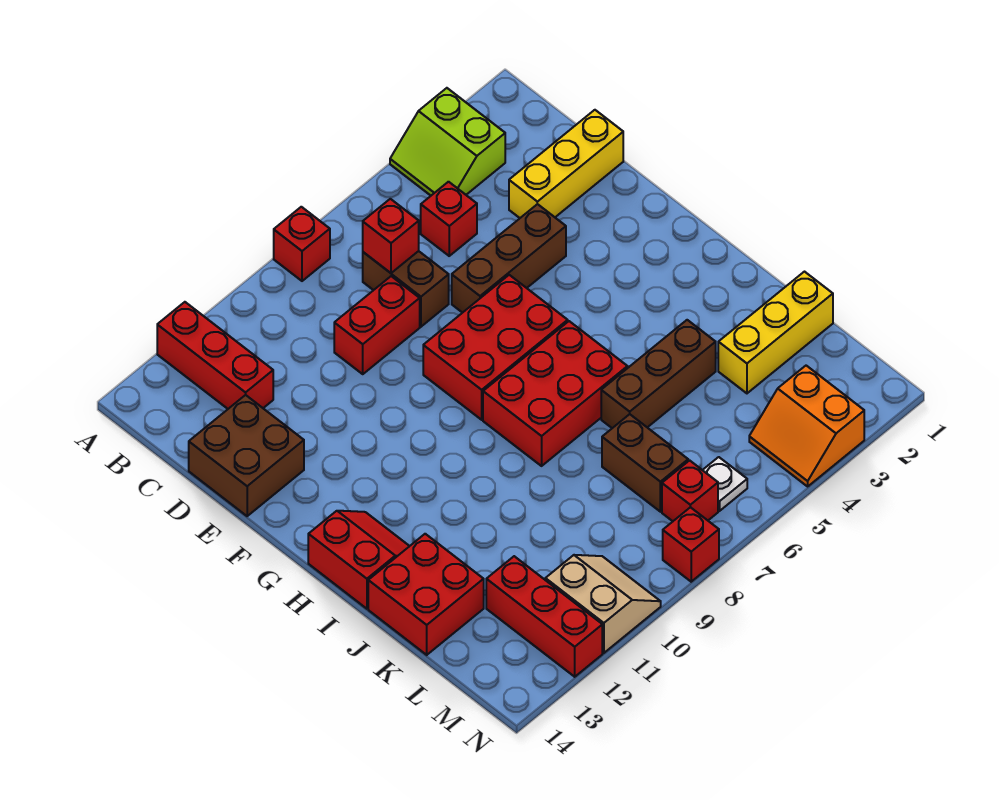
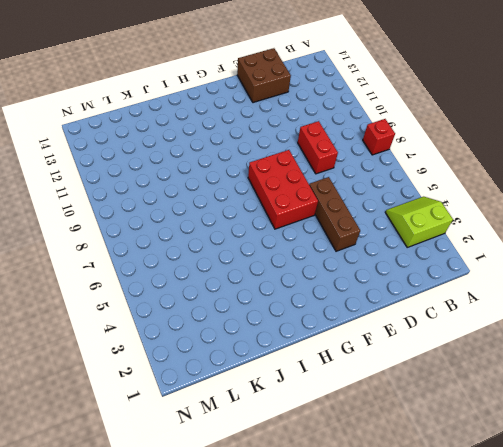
none -> red brick A12:C12 level 1
none -> red brick C5 level 1
none -> brown brick C7:D7 level 1

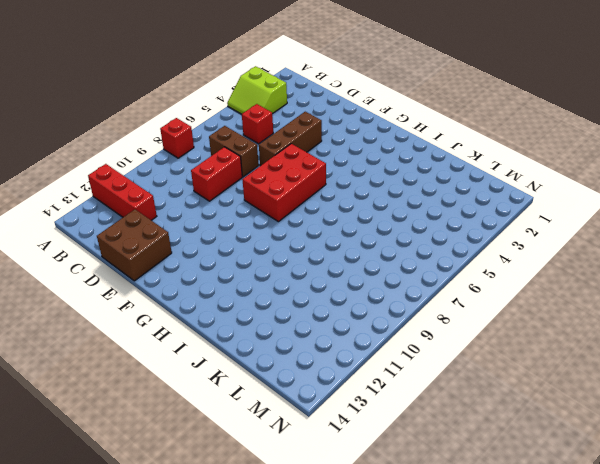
none -> yellow brick D1:D3 level 1
none -> red brick H6:I8 level 1
none -> red slope H13:I14 level 1 top 14

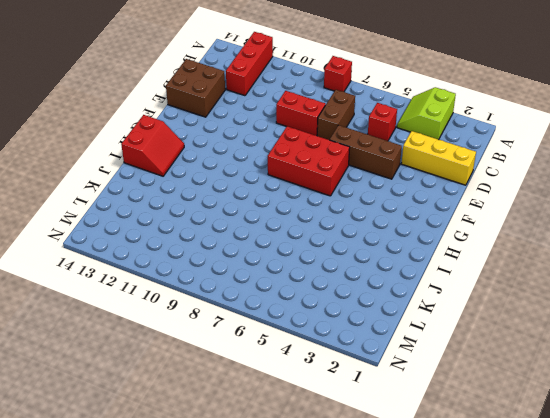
none -> red brick H6:I8 level 1
none -> brown brick J4:J6 level 1
none -> red brick J13:K14 level 1

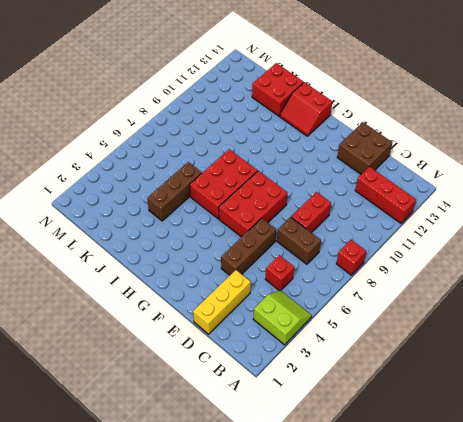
none -> yellow brick K1:K3 level 1
none -> brown brick K7:L7 level 1
none -> red brick L12:N12 level 1

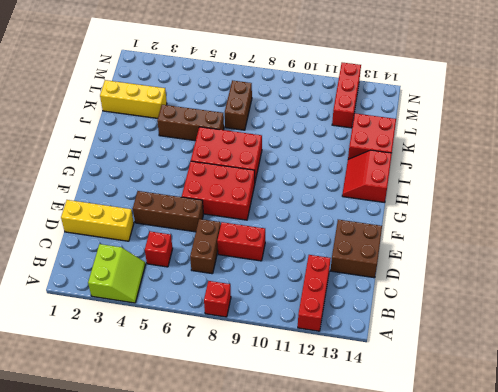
none -> orange slope M3:N4 level 1 top 3
none -> white plate M6 level 1
none -> red brick M7 level 1

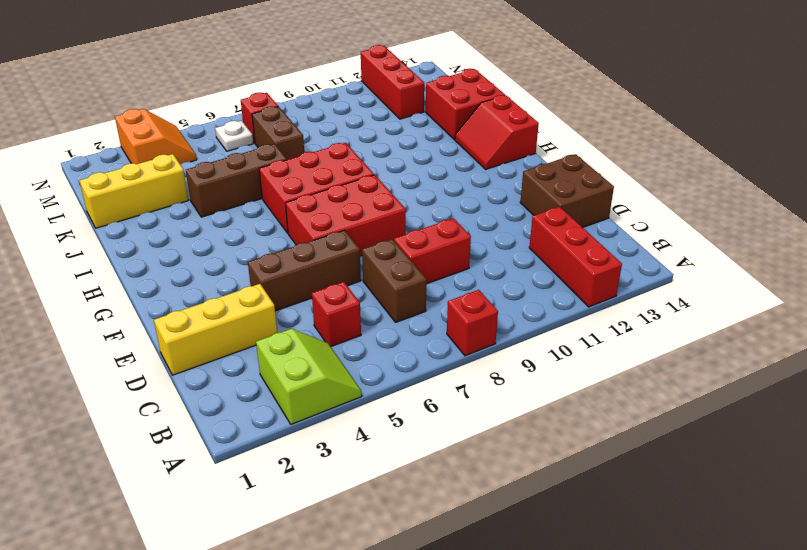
none -> tan slope M10:N11 level 1 top 11
none -> red brick N8 level 1
none -> red brick C7 level 2

